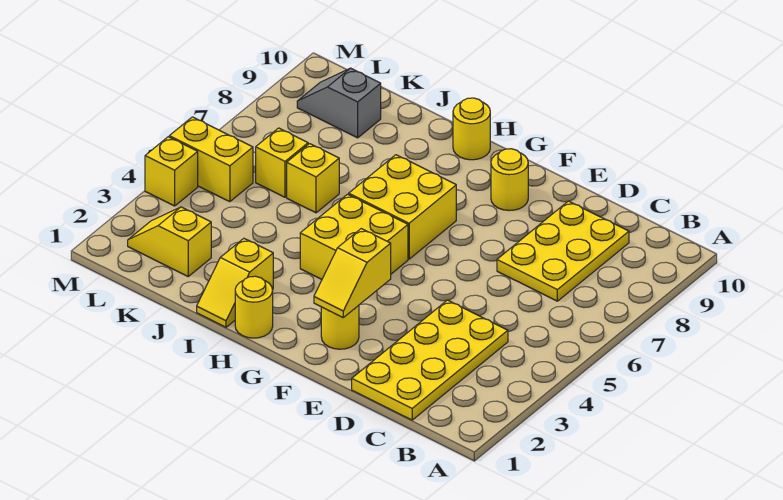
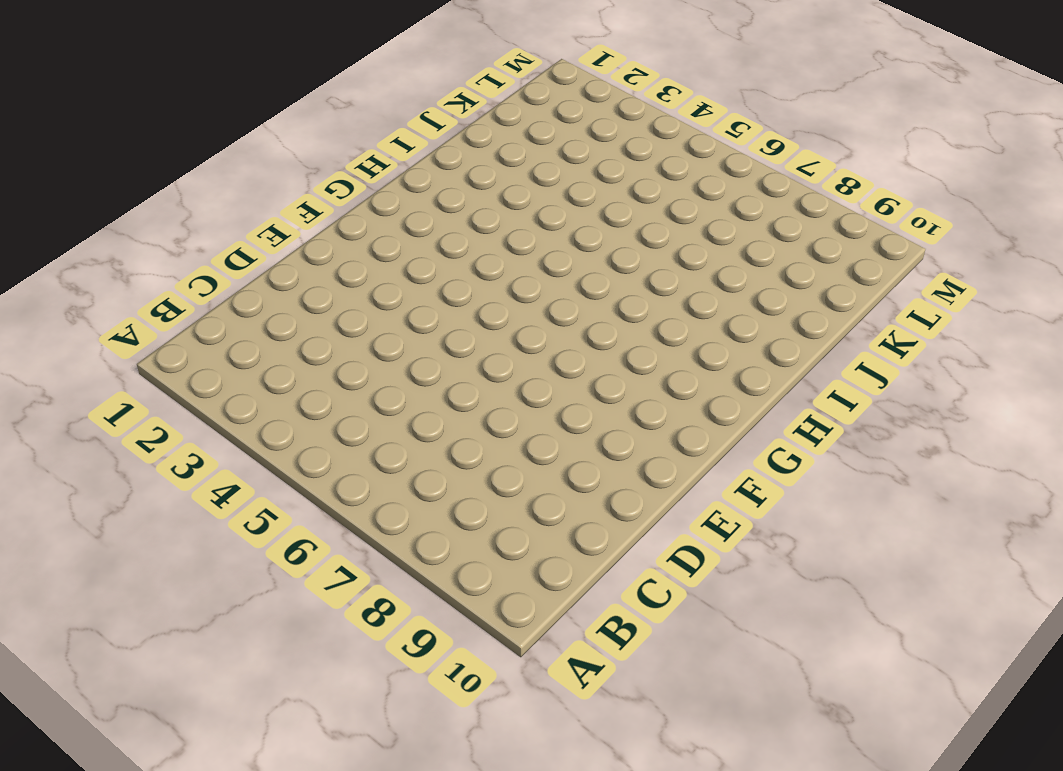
none -> yellow plate C1:D4 level 1
none -> yellow plate C7:D9 level 1
none -> yellow round brick F2 level 1

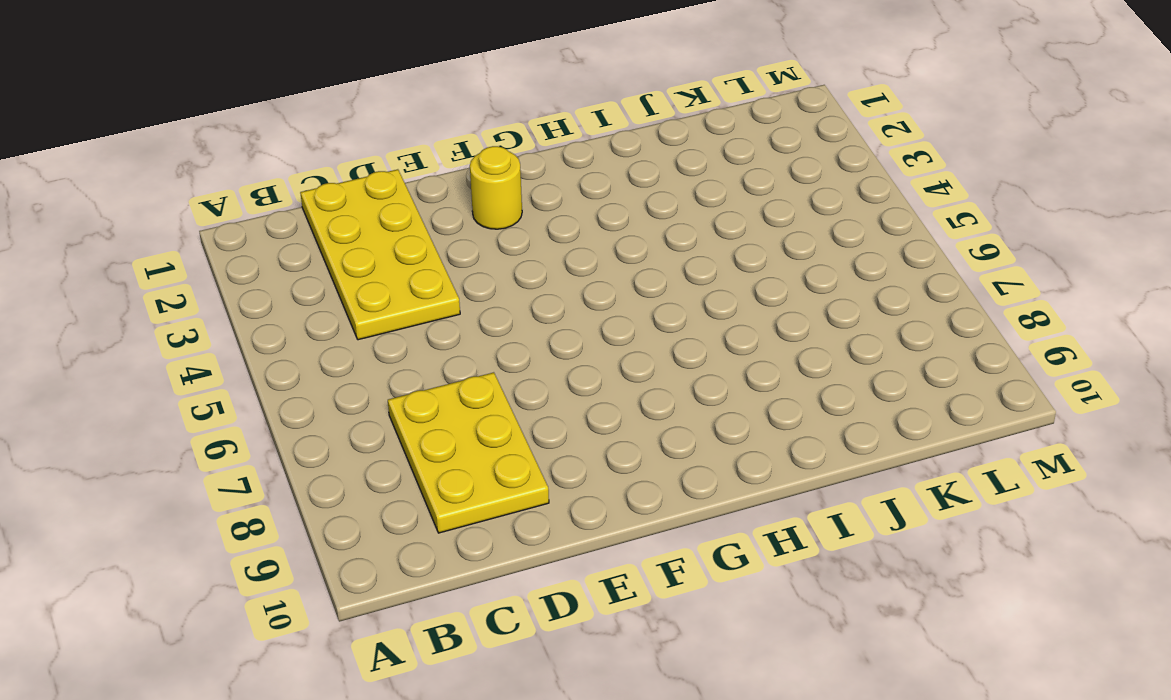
none -> yellow round brick F9 level 1
none -> yellow brick G4:H5 level 1
none -> yellow brick G6:H7 level 1

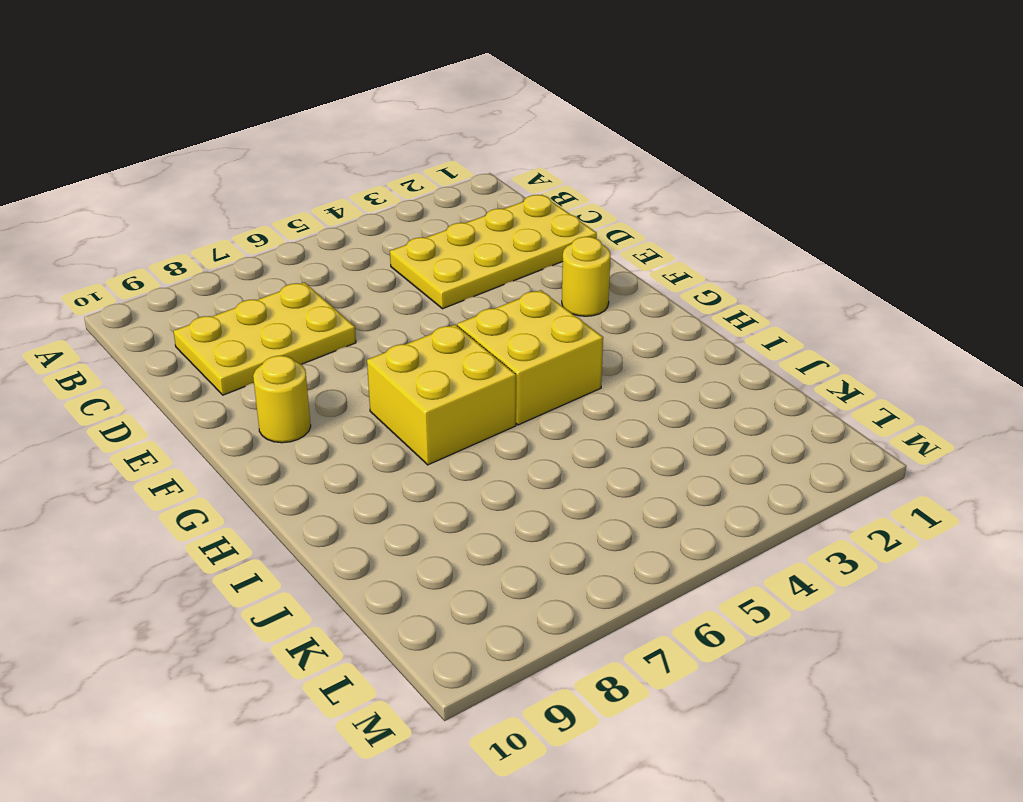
none -> yellow round brick H1 level 1
none -> yellow round brick H10 level 1
none -> yellow slope I1:I2 level 1 top 2

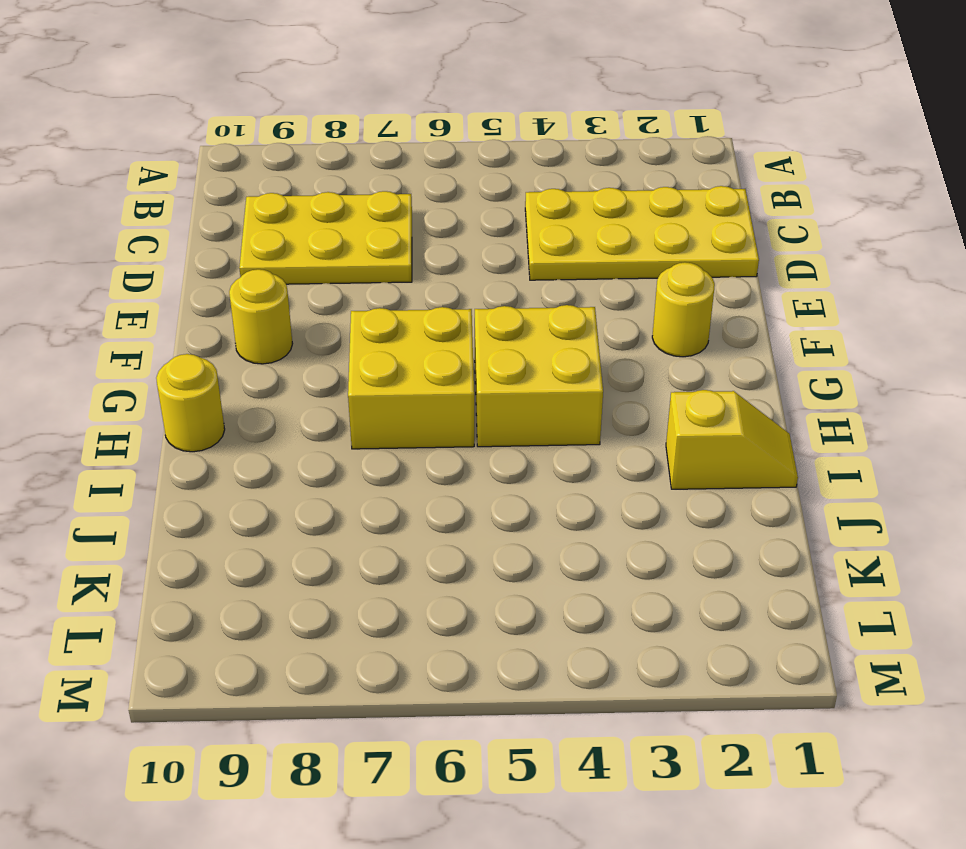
none -> yellow round brick H1 level 1
none -> yellow brick J6 level 1
none -> yellow slope K2:L2 level 1 top K

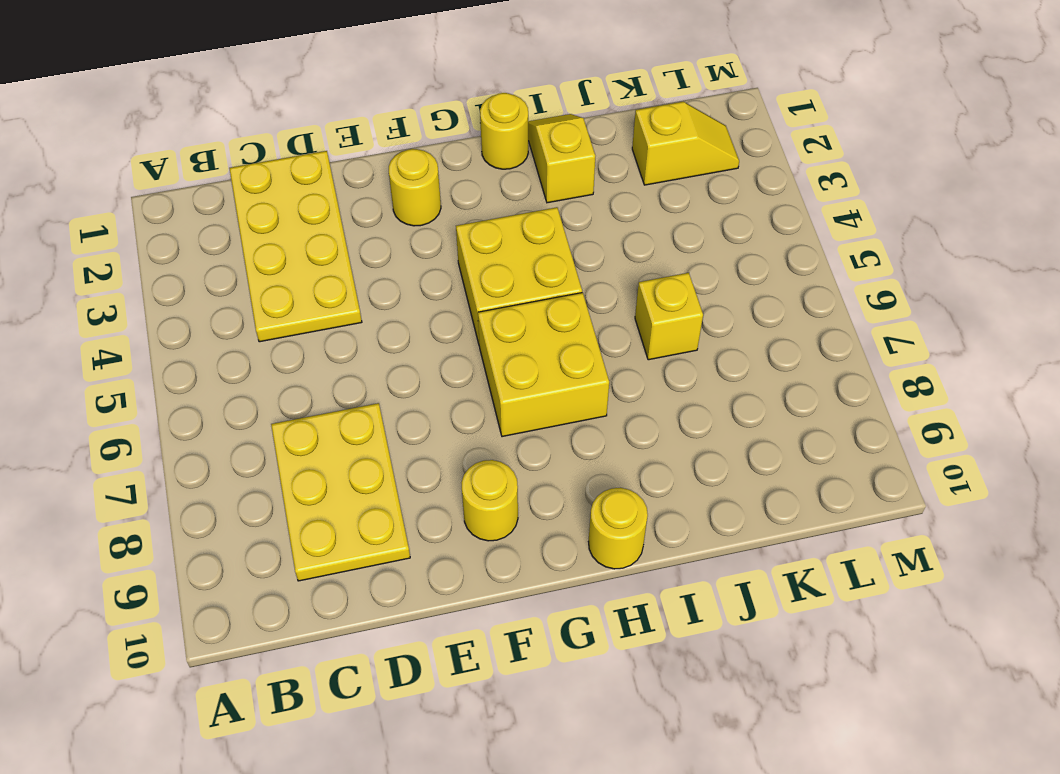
none -> yellow brick K6 level 1
none -> grey slope K9:L9 level 1 top K
none -> yellow brick L5:M5 level 1

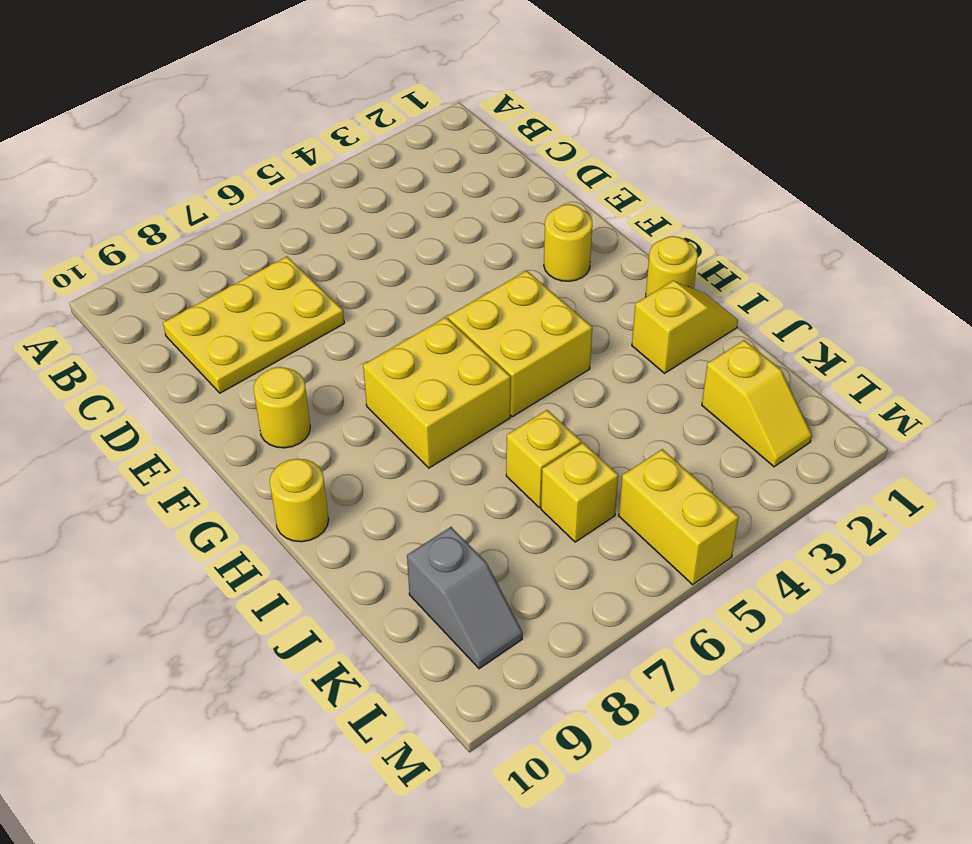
none -> yellow plate C1:D4 level 1
none -> yellow brick M4 level 1
none -> yellow slope F2:F3 level 2 top 3

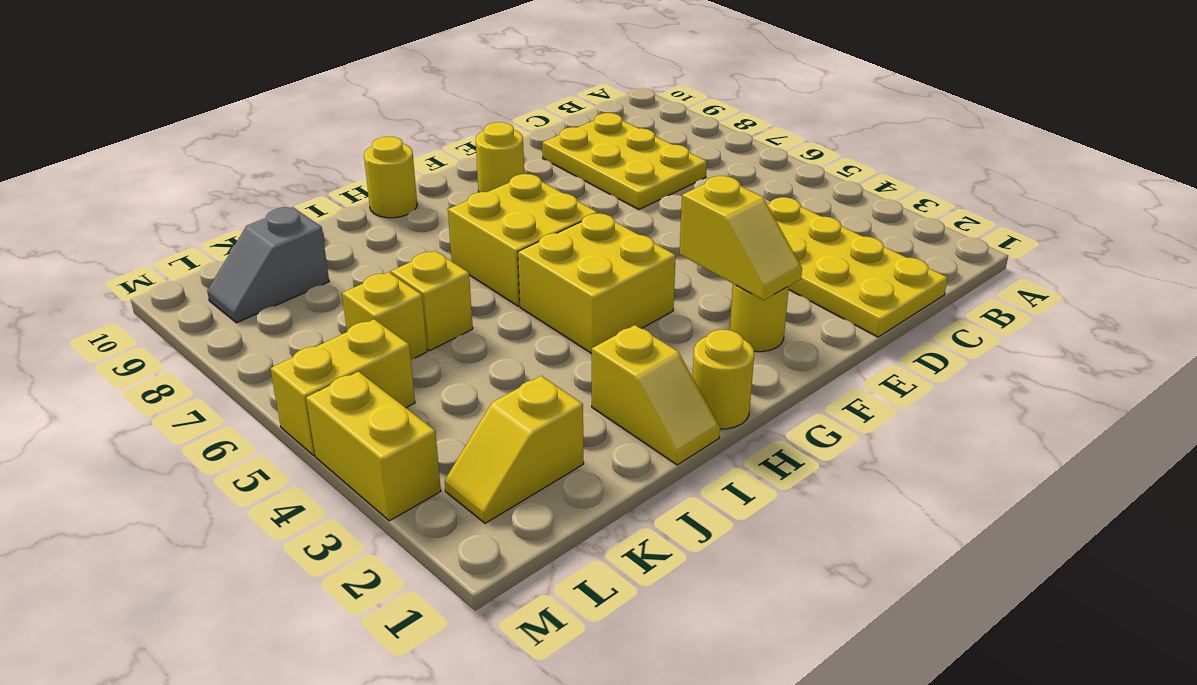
yellow brick M3:M4 level 1 -> yellow brick M4 level 1

